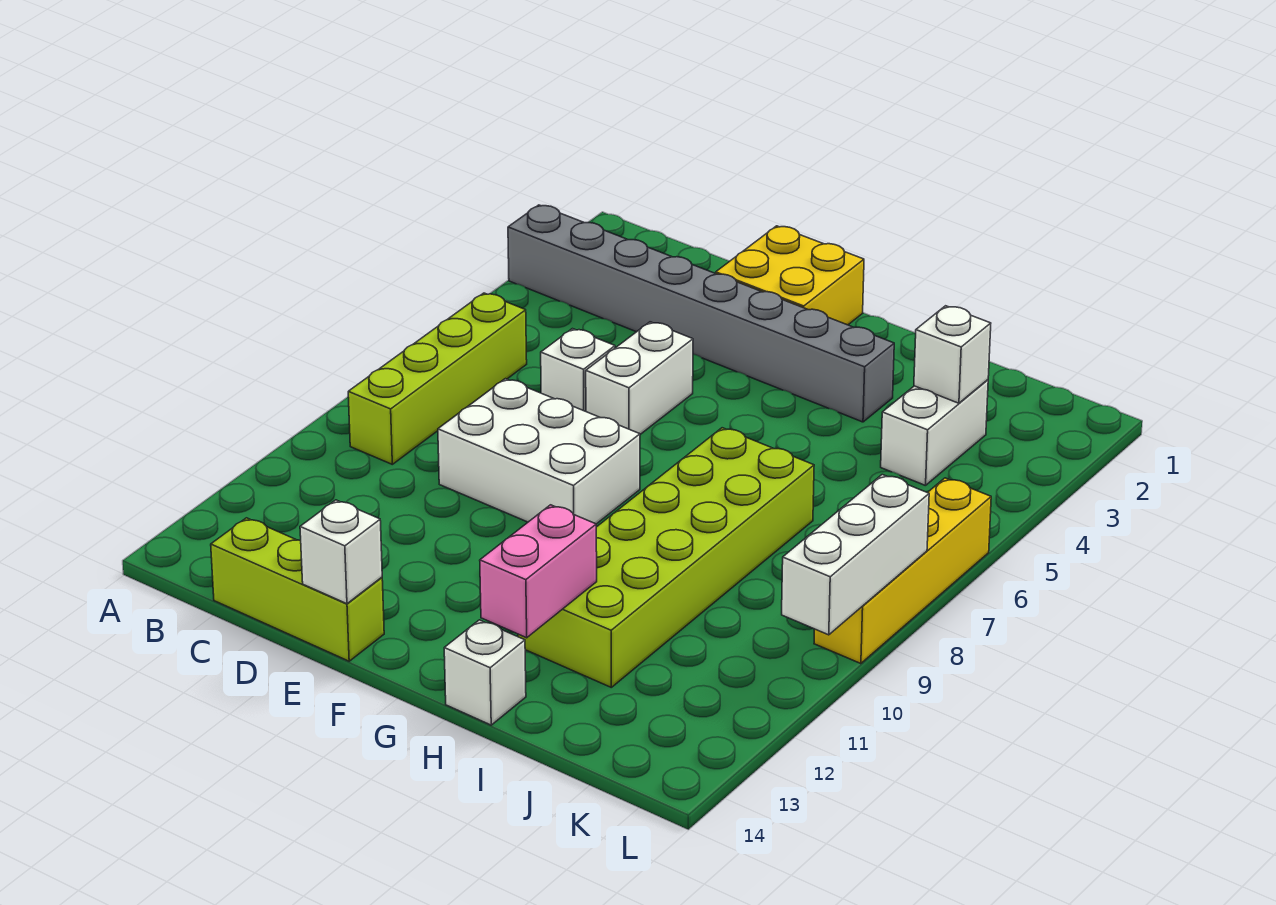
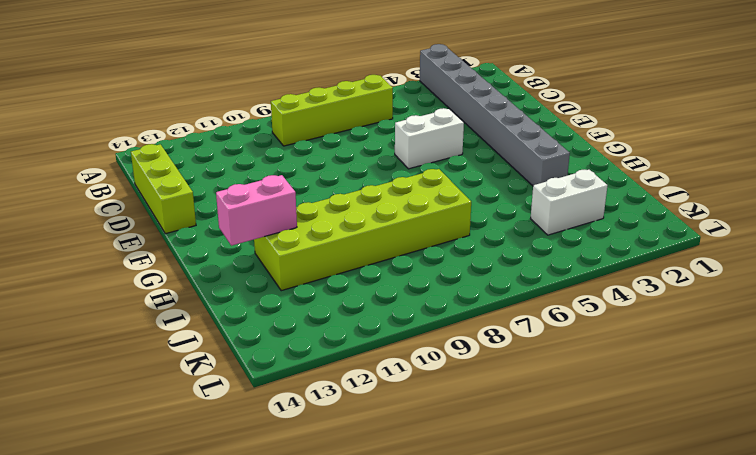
none -> white brick D6 level 1
none -> white brick D8:F9 level 1
none -> yellow brick E1:F2 level 1

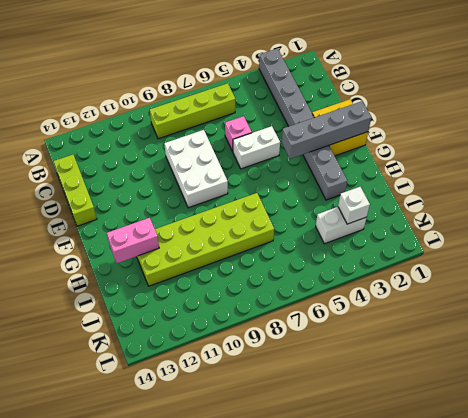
pink brick D6 level 1 -> white brick D6 level 1
grey brick F1:F4 level 2 -> none
none -> white brick H14 level 1
none -> yellow brick L6:L9 level 1
none -> white brick E14 level 2

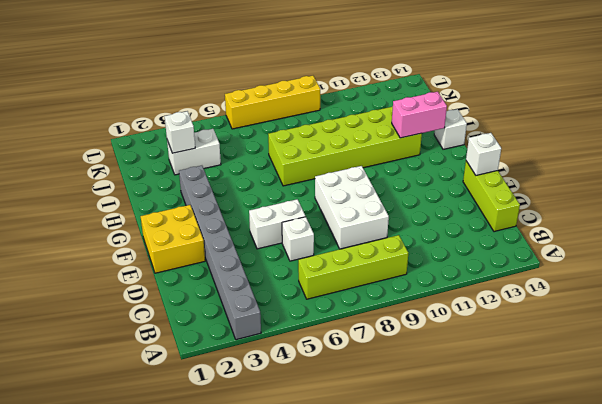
none -> white brick L8:L10 level 2

